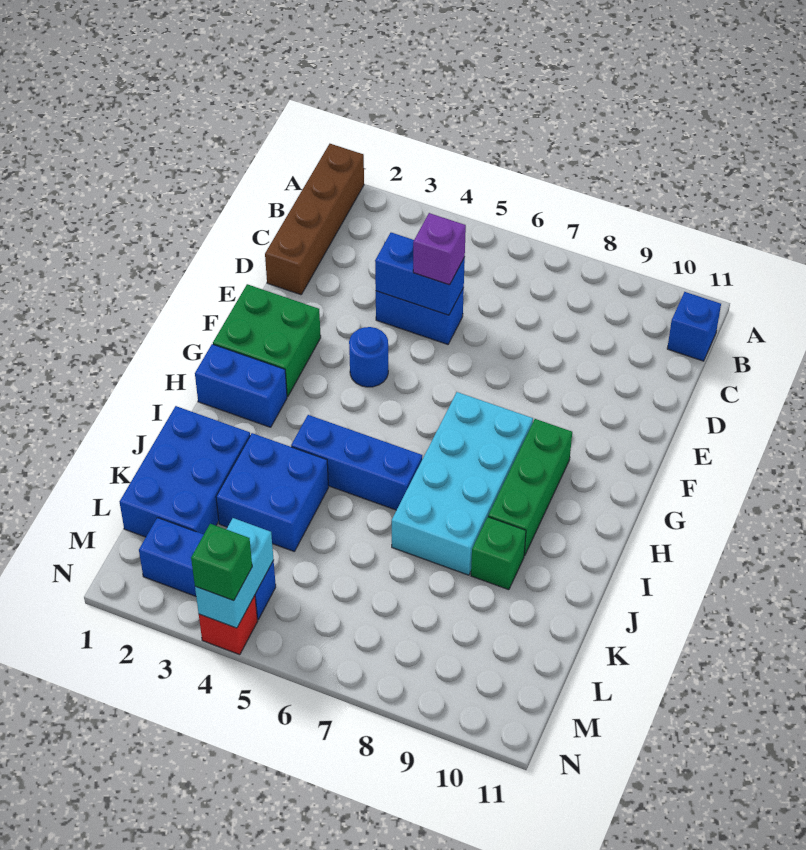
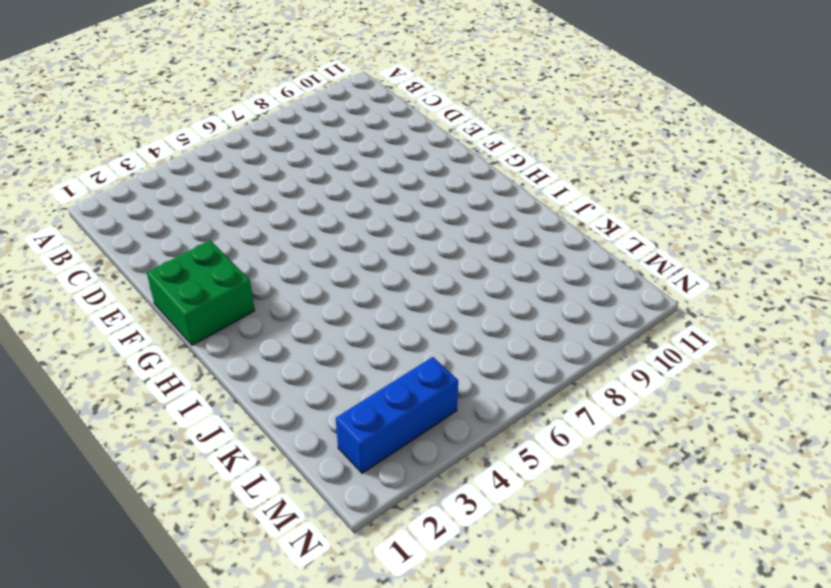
none -> brown brick A1:D1 level 1
none -> blue brick B11 level 1
none -> blue brick D4:D5 level 1

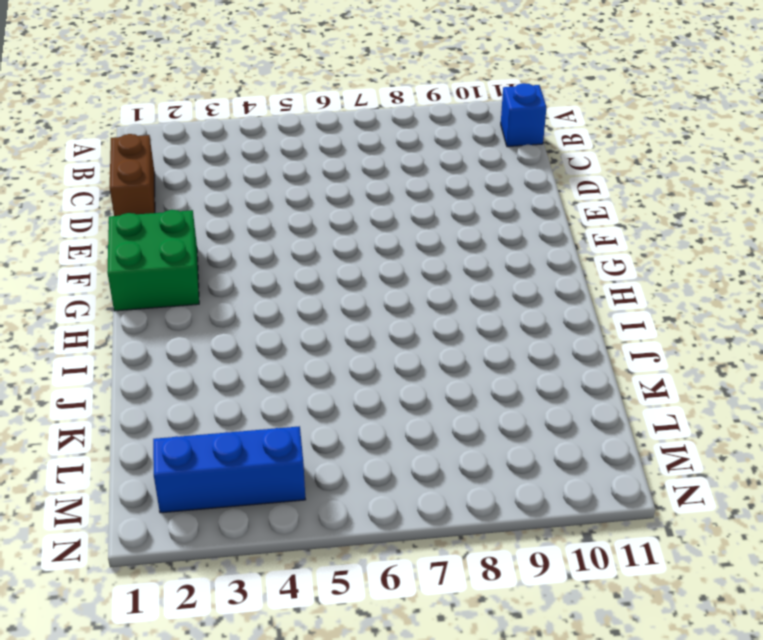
brown brick C1:D1 level 1 -> brown brick A1:D1 level 1
none -> blue brick D4:D5 level 1
none -> blue round brick F4 level 1
none -> cyan brick G7:J8 level 1

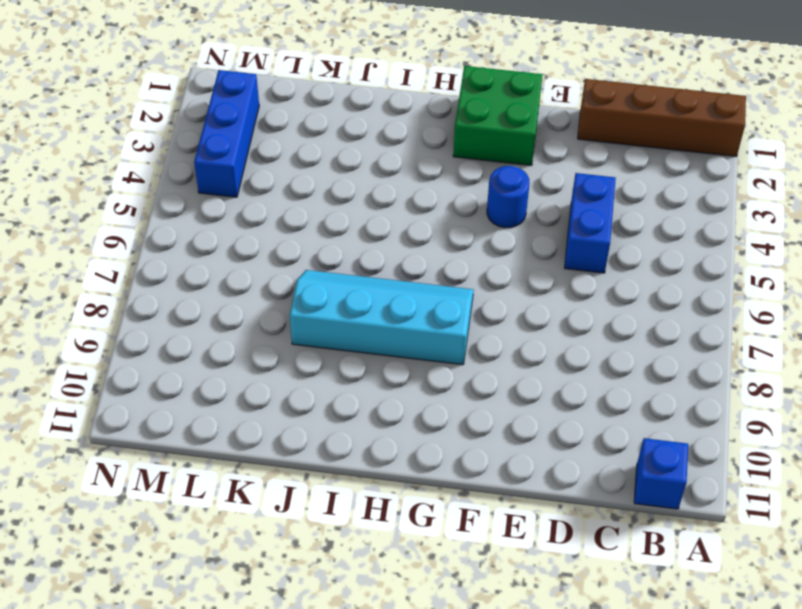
cyan slope G7:J8 level 1 top 8 -> cyan brick G7:J8 level 1
none -> green brick G9:I9 level 1
none -> blue brick H1:H2 level 1
none -> blue brick I4:I6 level 1

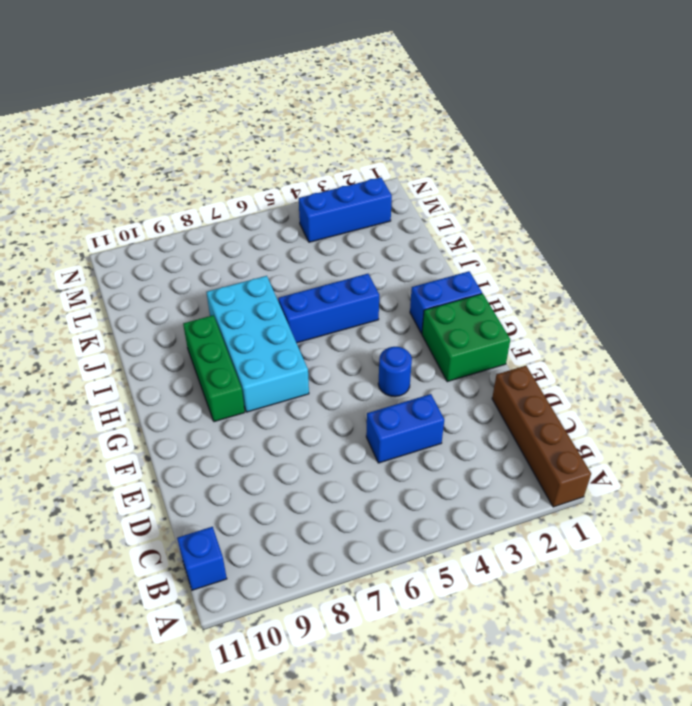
none -> blue brick J1:L2 level 1
none -> blue brick J3:K4 level 1
none -> green brick J9 level 1

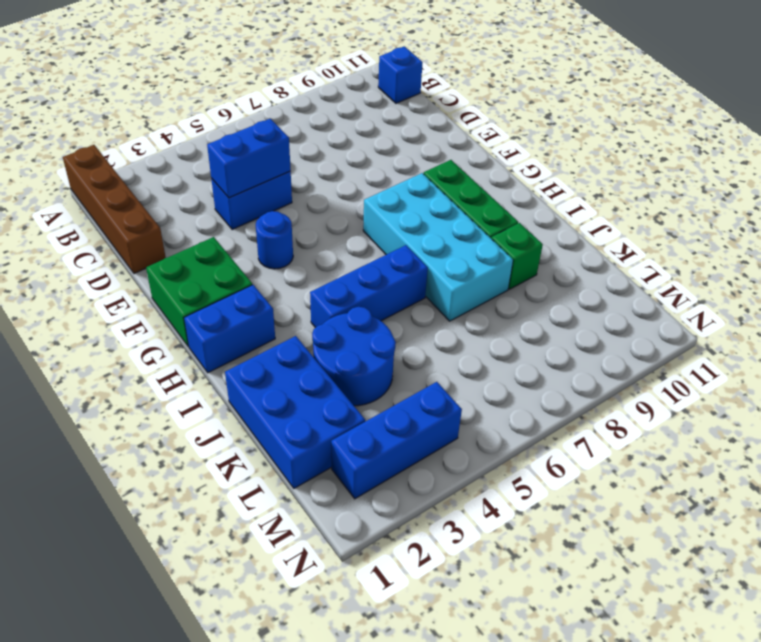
blue round brick J3:K4 level 1 -> blue brick J3:K4 level 1
none -> red brick N4 level 1
none -> cyan brick M4:N4 level 2
none -> purple brick D5 level 3

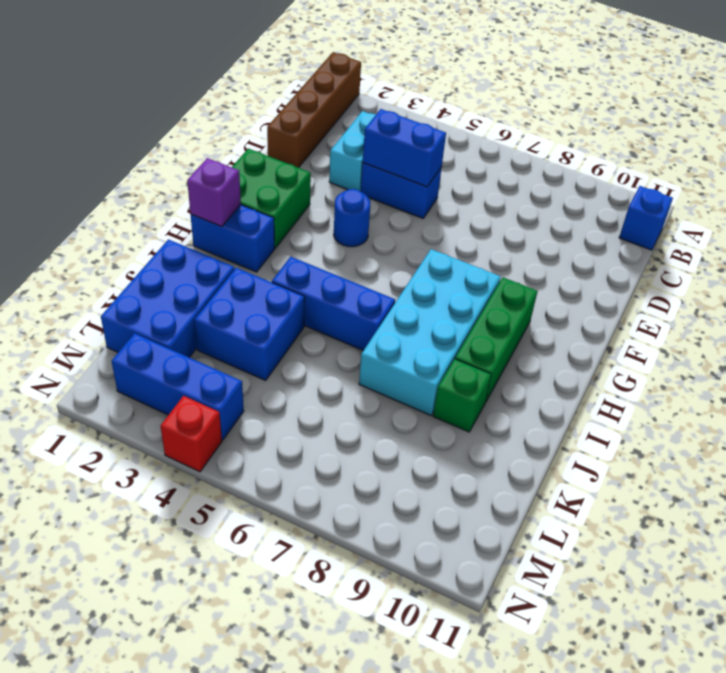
cyan brick C3:D3 level 1 -> cyan brick M4:N4 level 2
purple brick H1 level 2 -> purple brick D5 level 3
none -> green brick N4 level 3

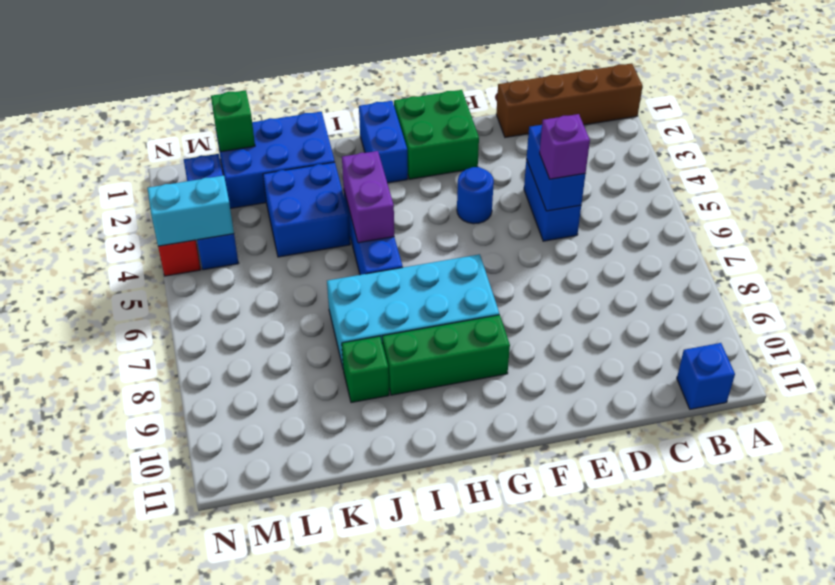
purple brick I4:I5 level 2 -> none
green brick L1 level 2 -> green brick N4 level 3

